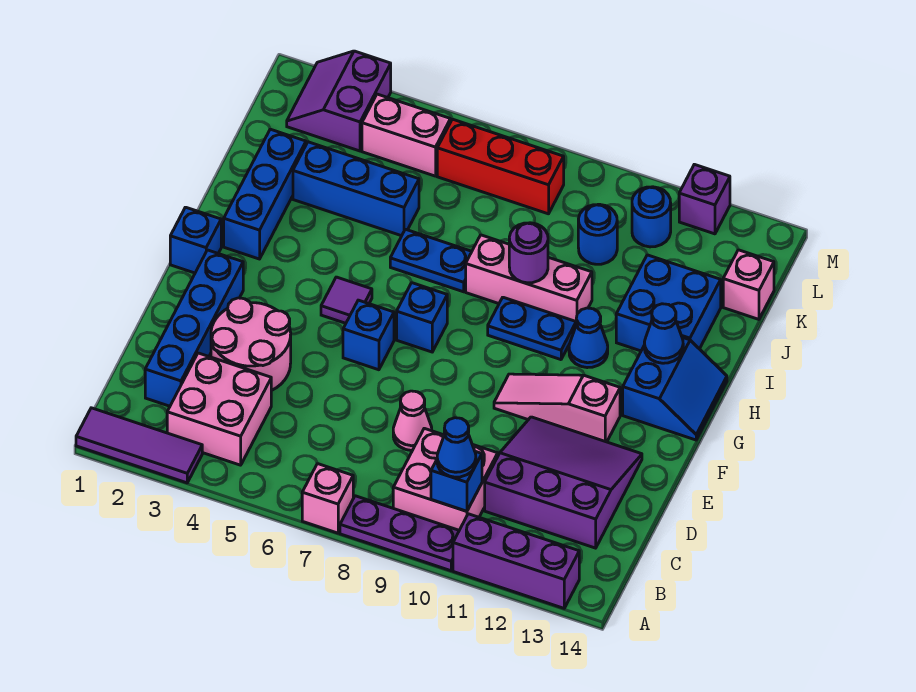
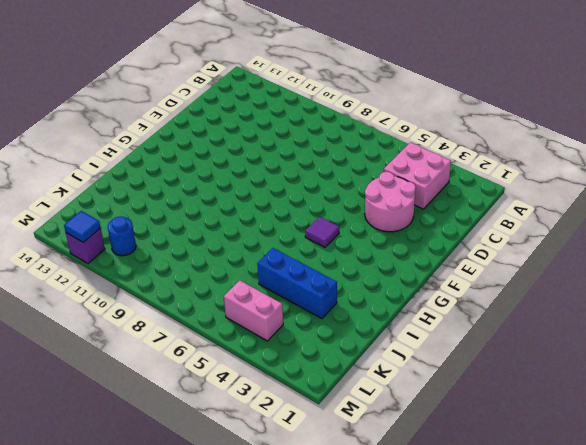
blue tile M12 level 2 -> none
none -> purple tile A1:A3 level 1
none -> pink brick A7 level 1
none -> purple plate A8:A10 level 1
none -> purple brick A11:A13 level 1

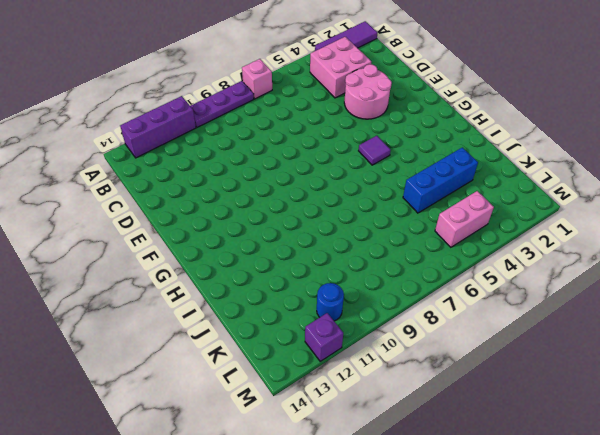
none -> pink brick B9:C10 level 1
none -> blue brick C2:F2 level 1
none -> purple slope C11:E13 level 1 top C
none -> pink cone D8 level 1

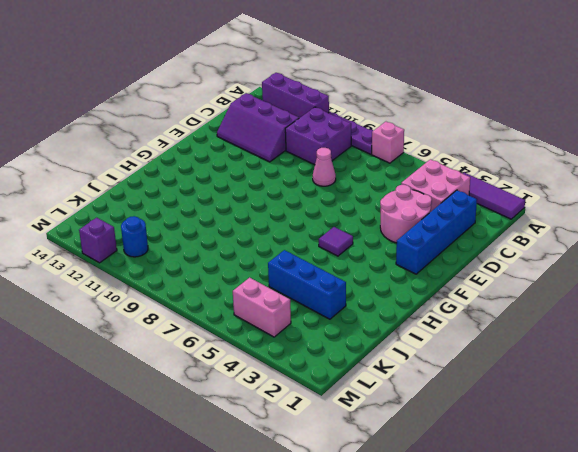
purple brick B9:C10 level 1 -> pink brick B9:C10 level 1
purple slope C11:D13 level 1 top C -> purple slope C11:E13 level 1 top C
none -> blue brick F6 level 1
none -> pink slope F10:F12 level 1 top 12
none -> blue brick G1 level 1
none -> blue brick G7 level 1

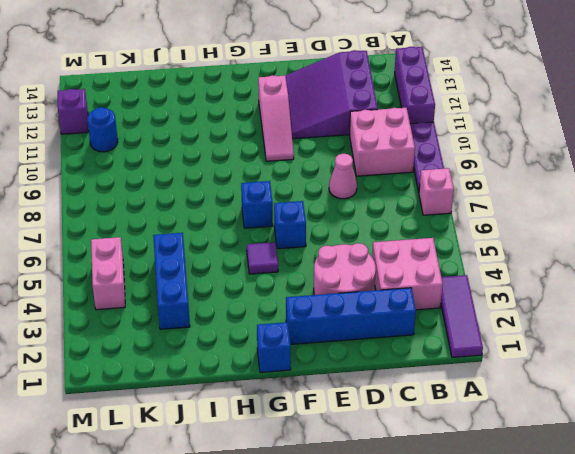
none -> blue slope G13:H14 level 1 top 13
none -> blue brick H2:J2 level 1
none -> blue plate H9:H10 level 1
none -> blue cone H11 level 1

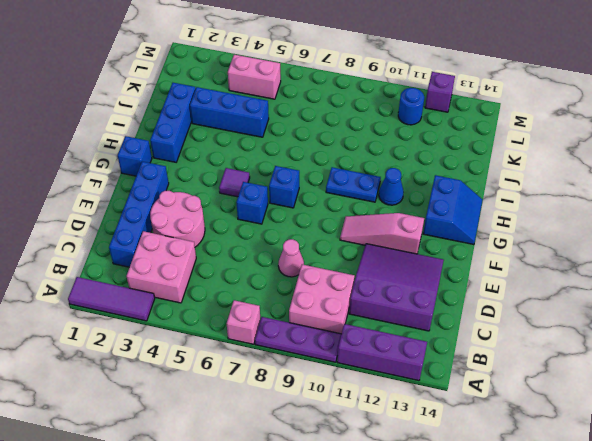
none -> blue plate I6:I7 level 1
none -> pink brick I8:I10 level 1
none -> blue brick I12:J13 level 1
none -> blue round brick K10 level 1

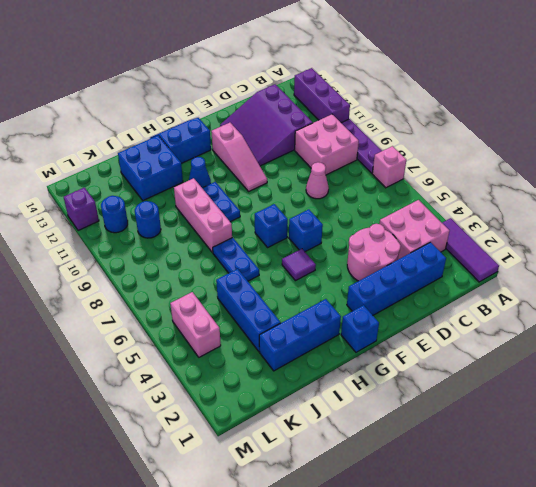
none -> pink brick K14 level 1
none -> purple slope L2:M3 level 1 top 3
none -> red brick L6:L8 level 1
none -> blue brick B10 level 2

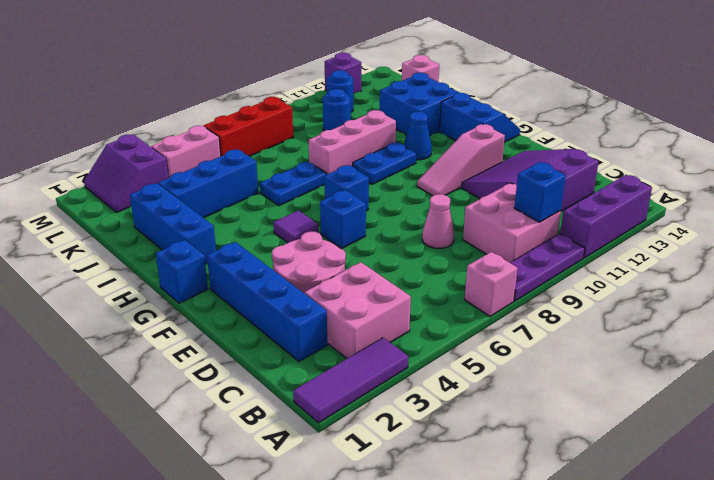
none -> blue cone H13 level 2
none -> purple round brick I9 level 2
none -> blue cone B10 level 3

